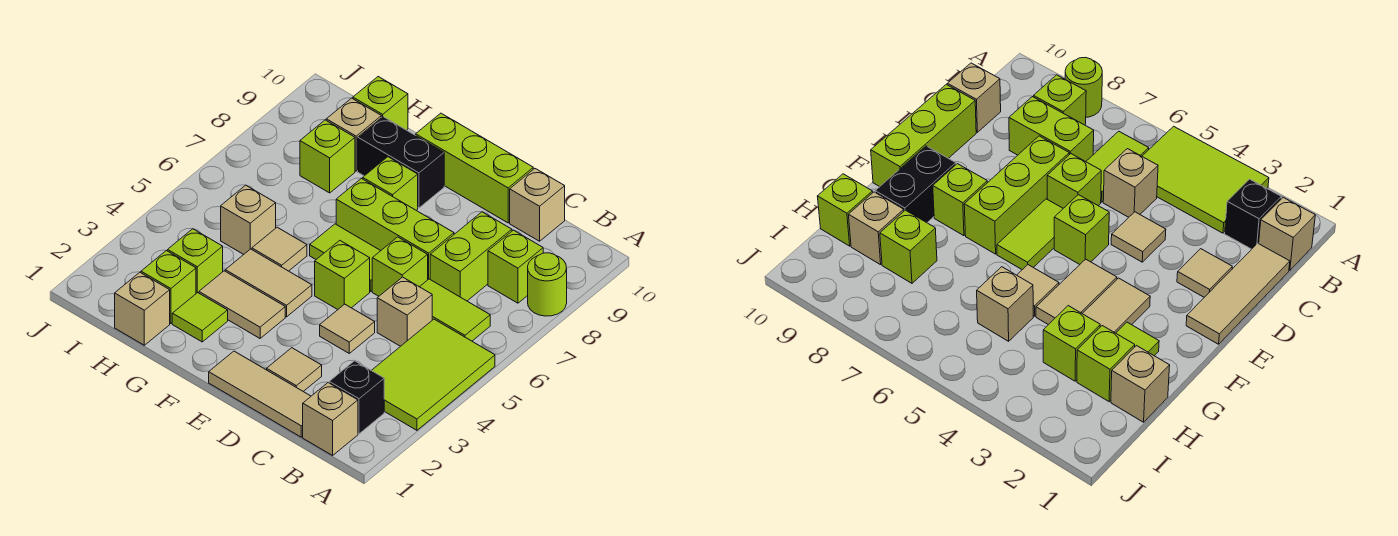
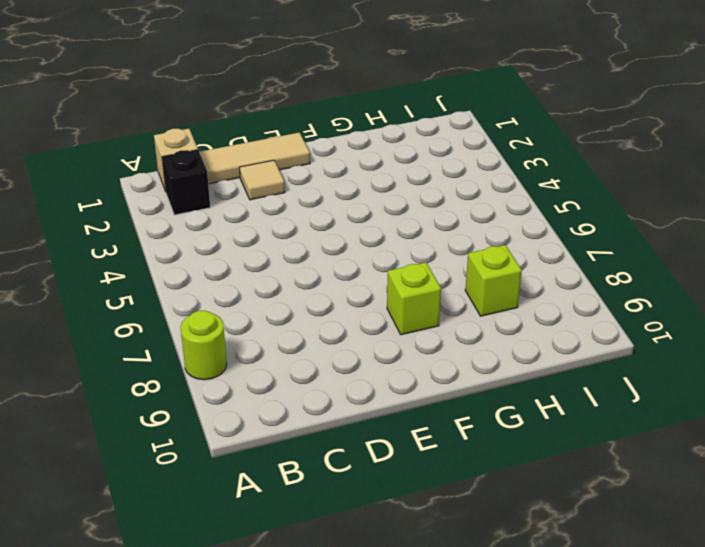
none -> lime tile A3:B5 level 1
none -> lime tile B6:C6 level 1
none -> lime brick B8 level 1
none -> tan brick C5 level 1

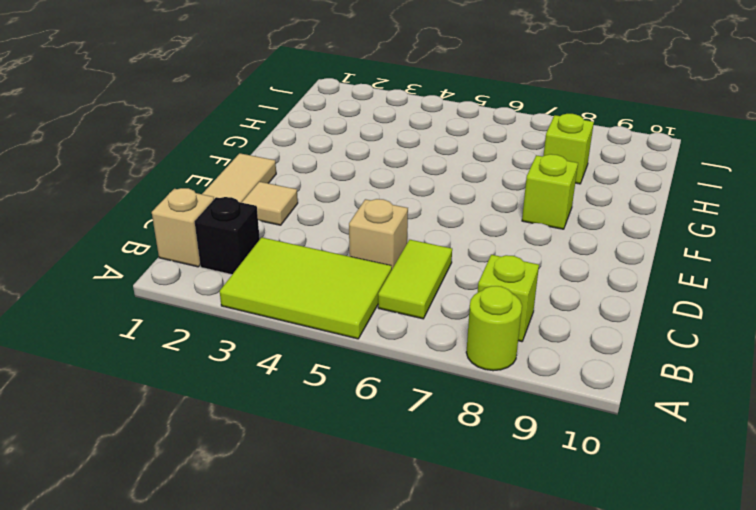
none -> lime brick C7:C8 level 1
none -> tan brick C10 level 1
none -> tan tile D4 level 1
none -> lime brick D6 level 1

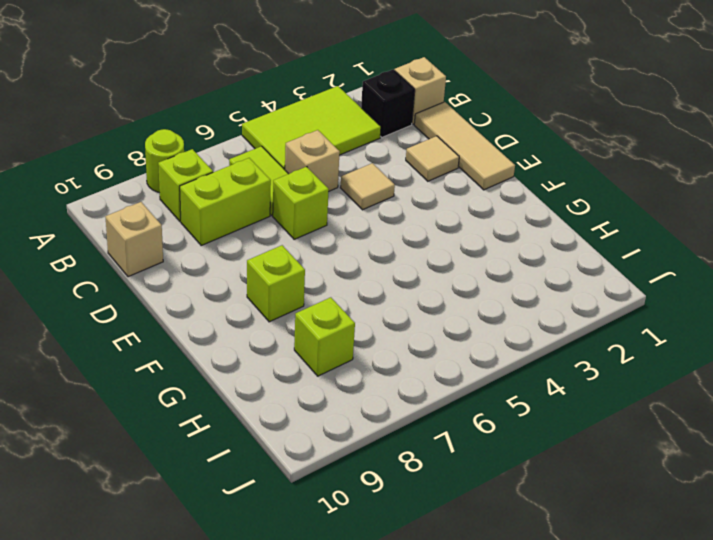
none -> lime brick D7:F7 level 1
none -> lime brick D10:F10 level 1
none -> lime brick E5 level 1
none -> lime tile E6:F6 level 1

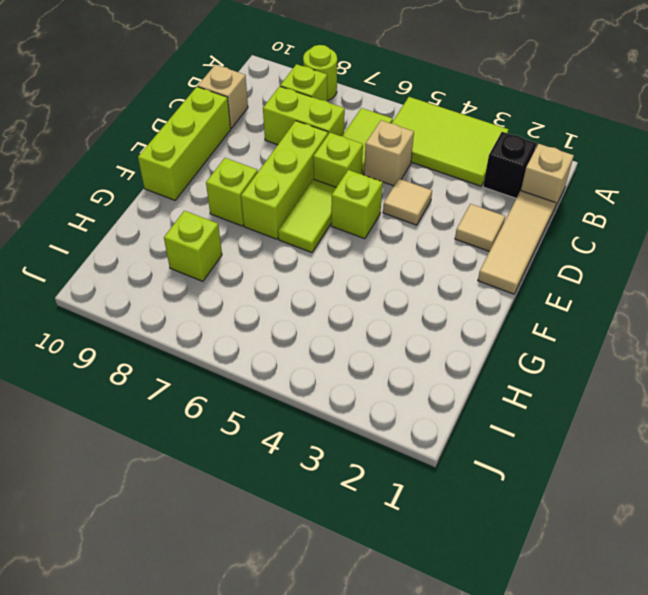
none -> tan tile F3:G3 level 1
none -> tan tile F4:G4 level 1
none -> black brick F9:G9 level 1
none -> lime tile G2 level 1

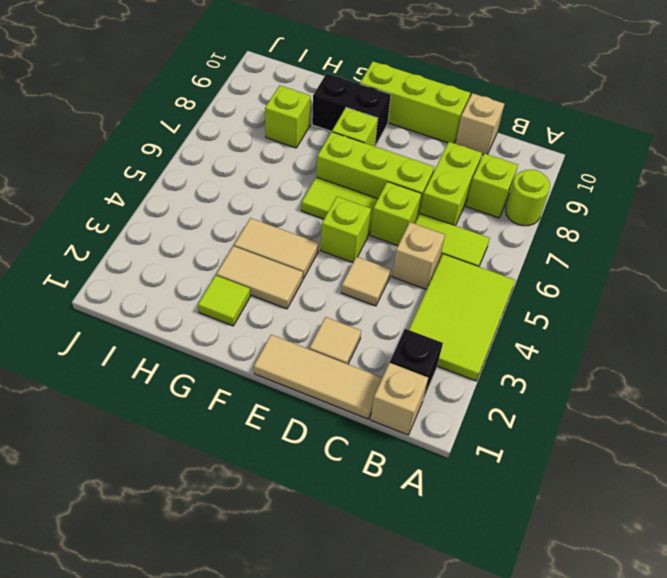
none -> tan tile G5 level 1
none -> tan brick H1 level 1
none -> lime brick H2 level 1
none -> lime brick H3 level 1

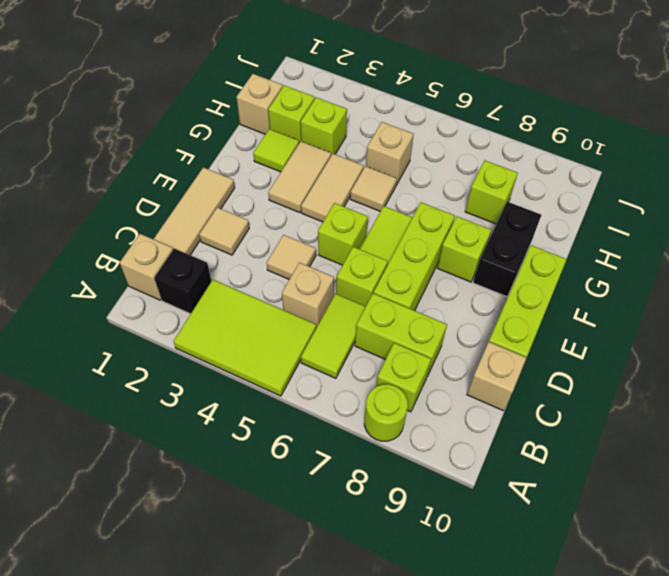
none -> tan brick H9 level 1
none -> lime brick H10 level 1

